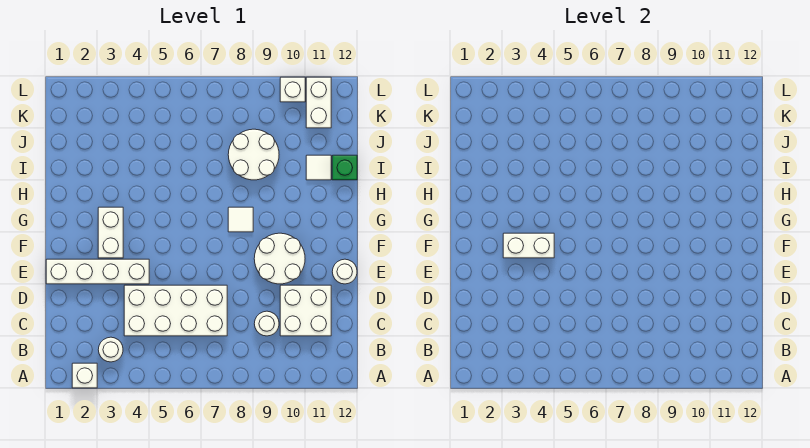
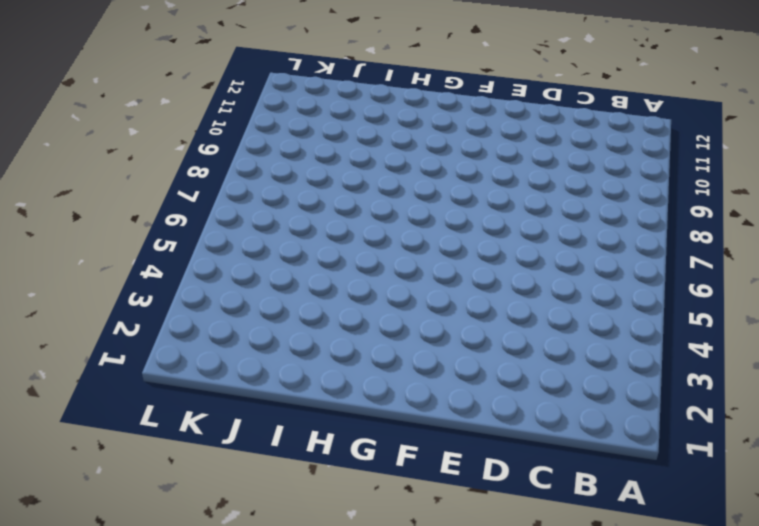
none -> white brick A2 level 1
none -> white round brick B3 level 1
none -> white brick C4:D7 level 1

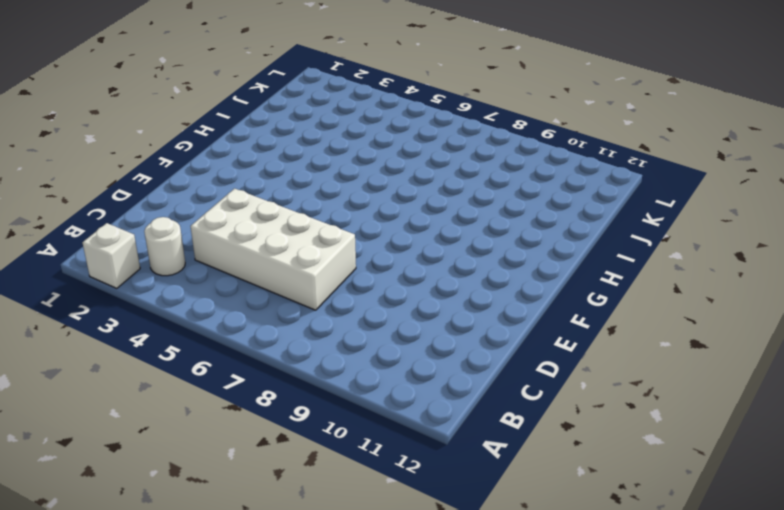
none -> white round brick C9 level 1
none -> white brick C10:D11 level 1
none -> white brick E1:E4 level 1

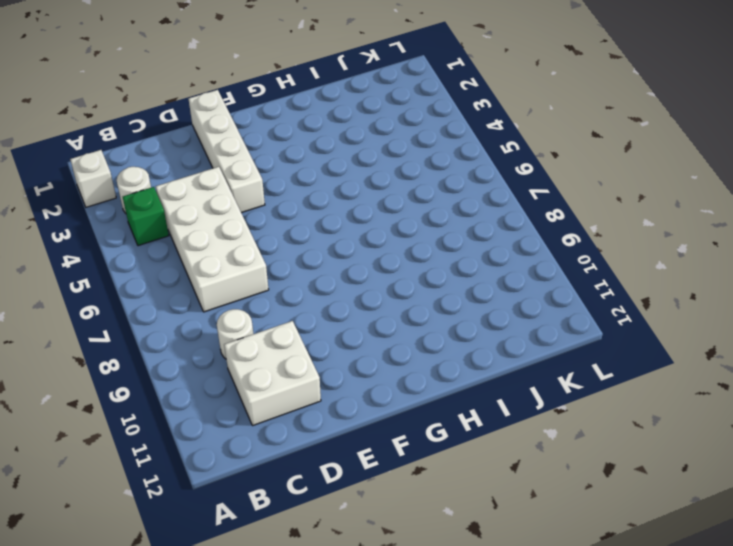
green brick B4 level 1 -> green brick I12 level 1
none -> white round brick E9:F10 level 1
none -> white round brick E12 level 1
none -> white brick F3:G3 level 1

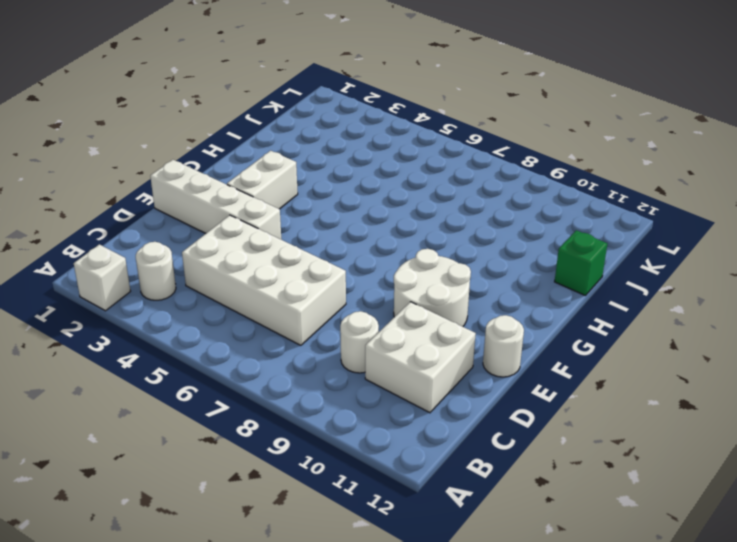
none -> white tile G8 level 1
none -> white round brick I8:J9 level 1
none -> white tile I11 level 1

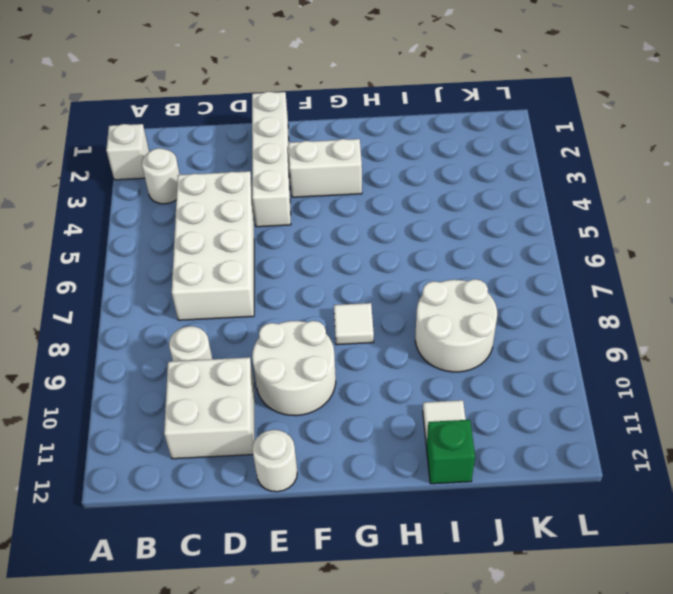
none -> white brick K11:L11 level 1
none -> white brick L10 level 1
none -> white brick F3:F4 level 2

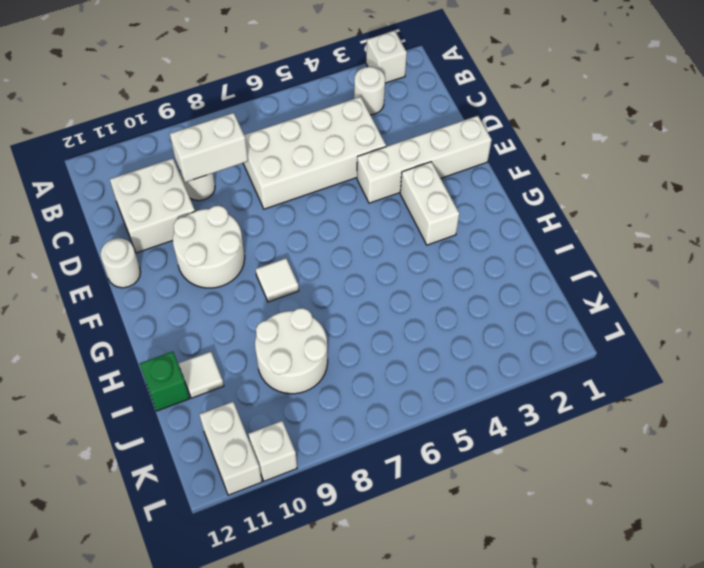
white brick C8:C9 level 2 -> white brick F3:F4 level 2

